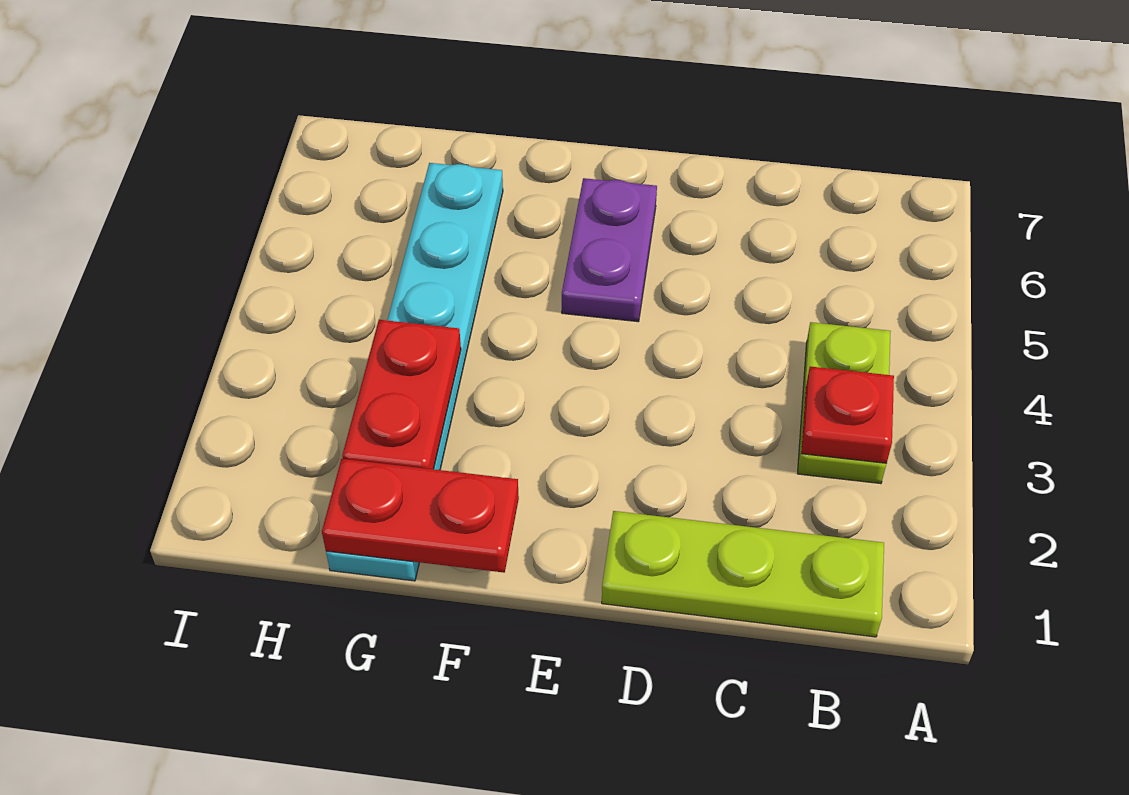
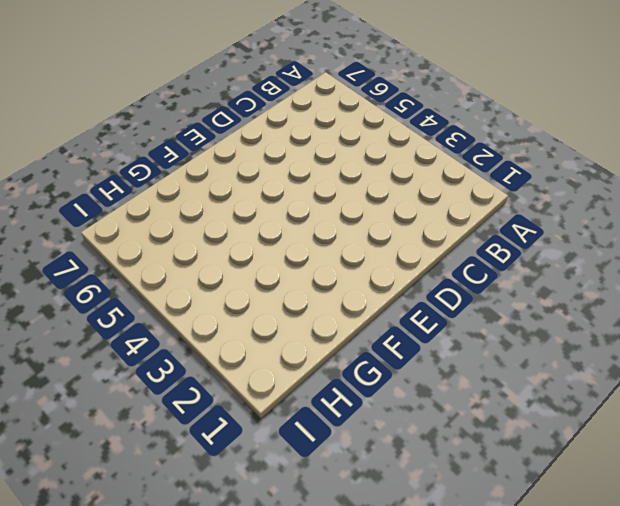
none -> lime plate B1:D1 level 1
none -> lime plate B3:B4 level 1

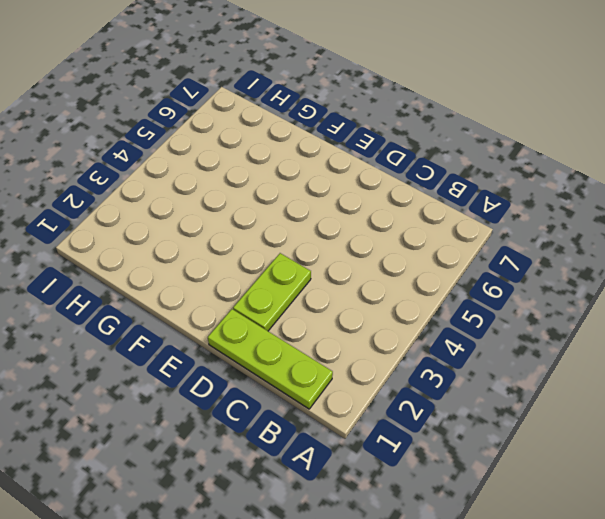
lime plate D2:D3 level 1 -> lime plate B3:B4 level 1
none -> purple plate E5:E6 level 1
none -> cyan plate G1:G6 level 1

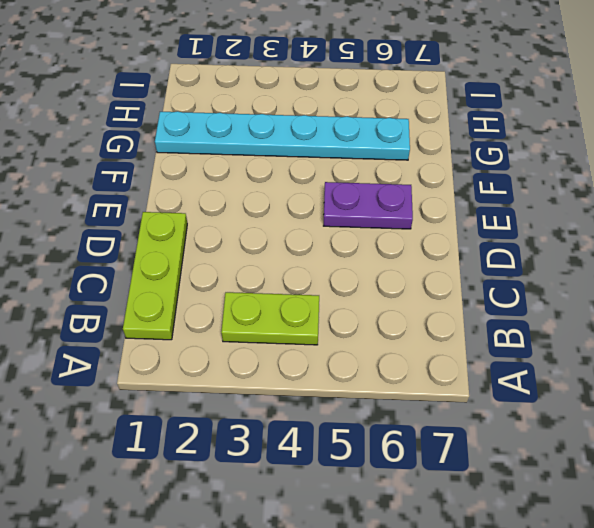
none -> red plate B3 level 2
none -> red plate F1:G1 level 2

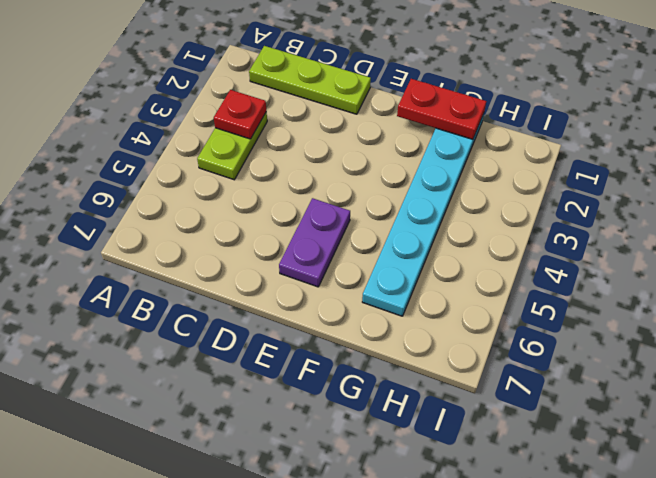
none -> red plate G2:G3 level 2

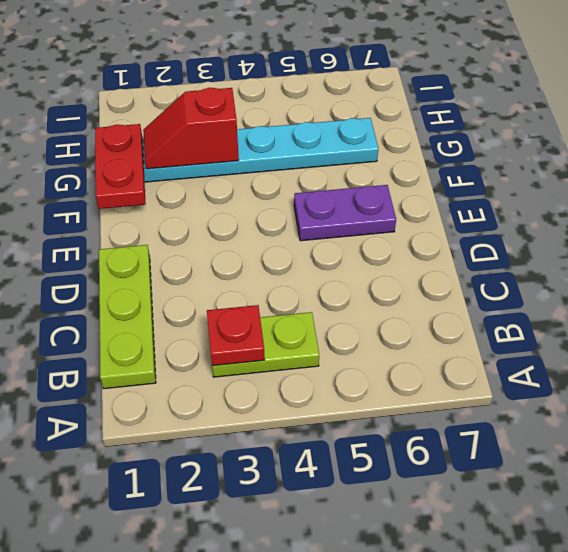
red slope G2:G3 level 2 top 3 -> red plate G2:G3 level 2

